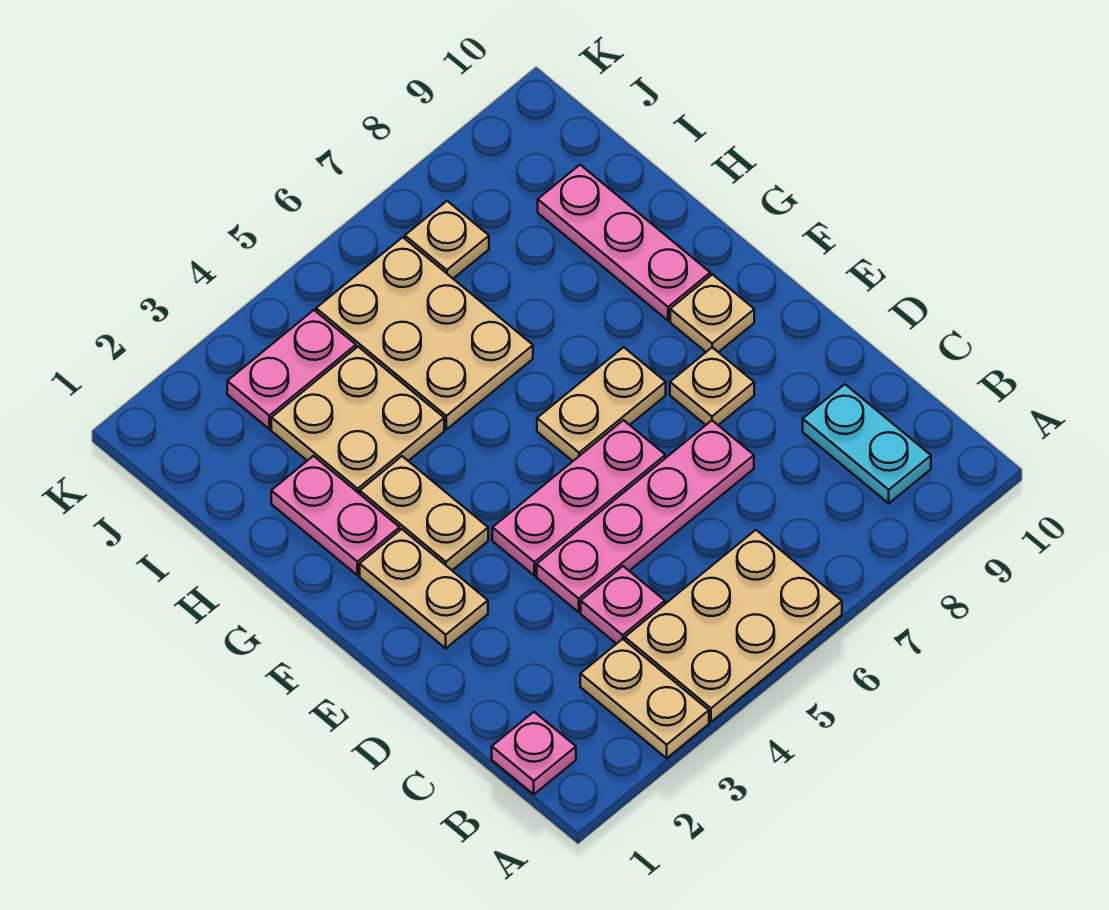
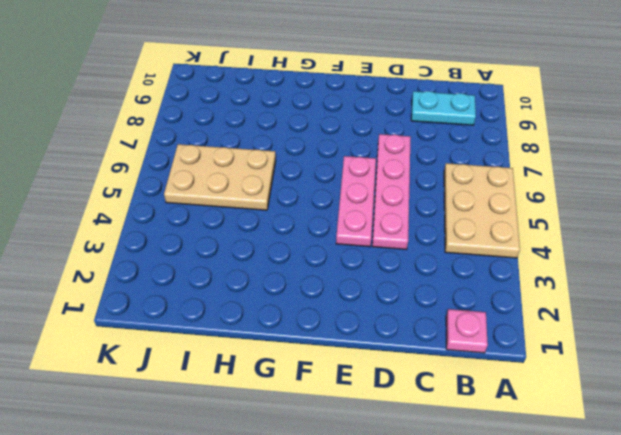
none -> tan plate A3:B3 level 1
none -> pink plate C4 level 1
none -> tan plate E2:F2 level 1

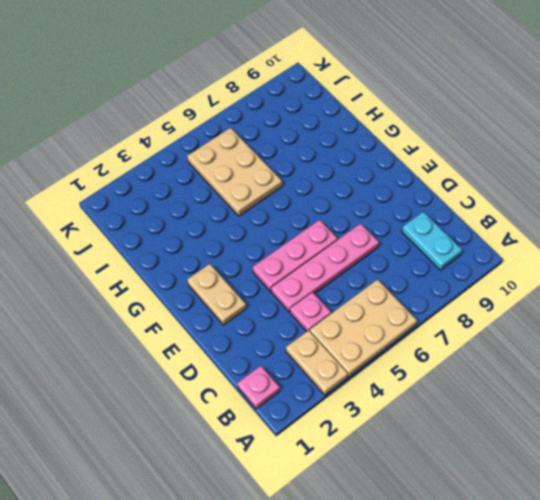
none -> tan plate E8 level 1
none -> tan plate F3:G3 level 1
none -> tan plate F6:F7 level 1

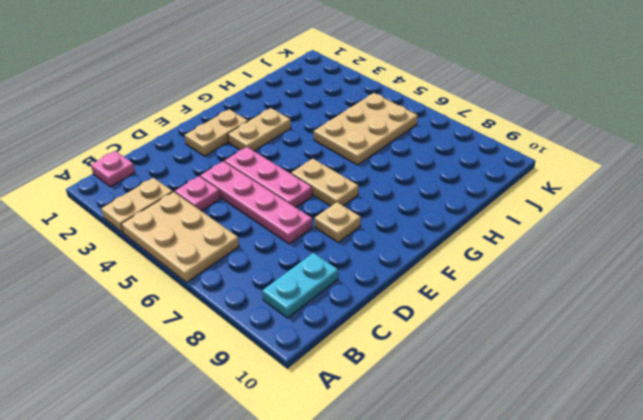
none -> tan plate F9 level 1
none -> pink plate G2:H2 level 1
none -> pink plate G9:I9 level 1

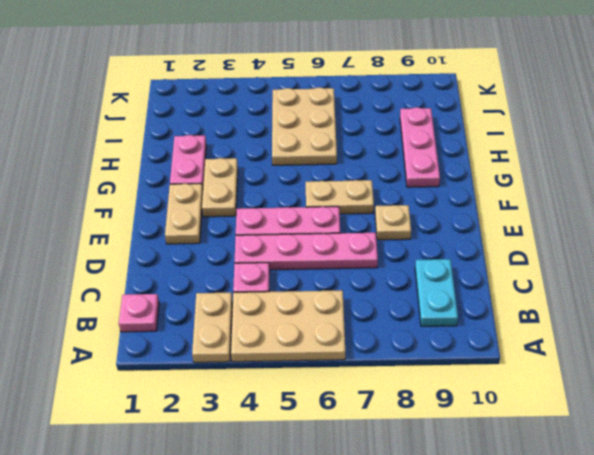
none -> tan plate F9 level 1
none -> tan plate H3:I4 level 1
none -> pink plate J3:J4 level 1

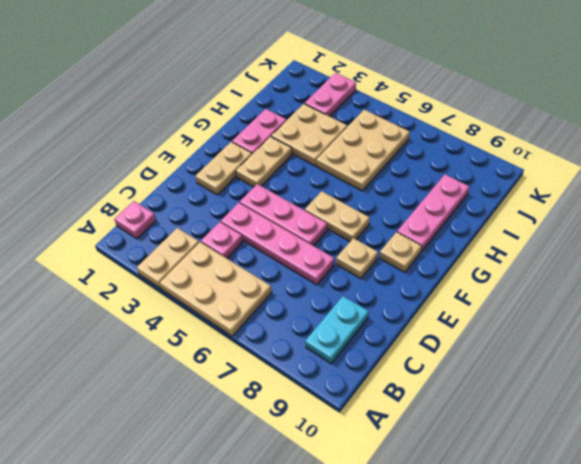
pink plate J3:K3 level 1 -> pink plate J3:J4 level 1
none -> tan plate J7 level 1

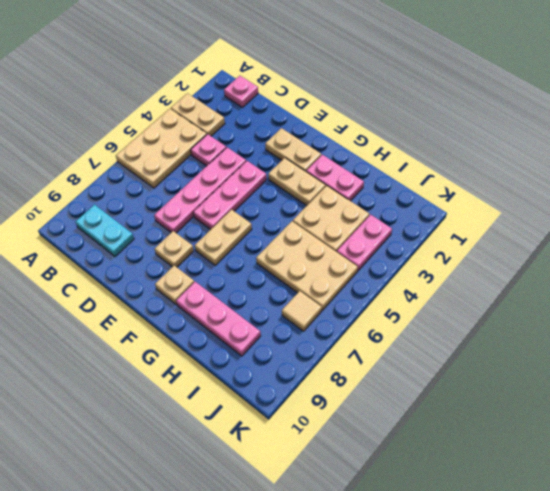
tan tile J7 level 1 -> tan plate J7 level 1

